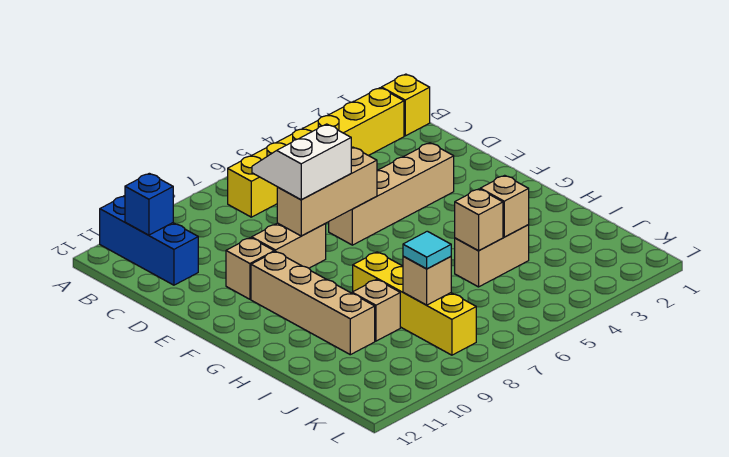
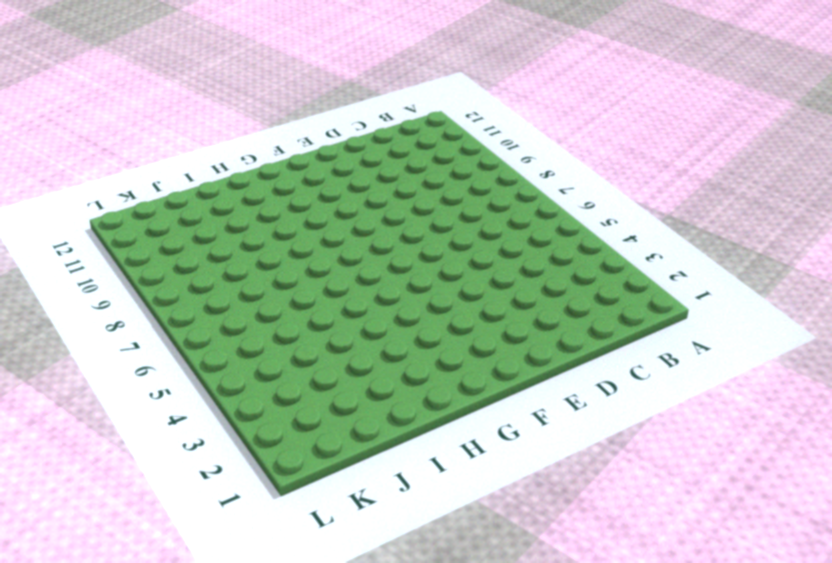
none -> blue brick A11:C11 level 1
none -> yellow brick B1 level 1
none -> yellow brick B2:B7 level 1

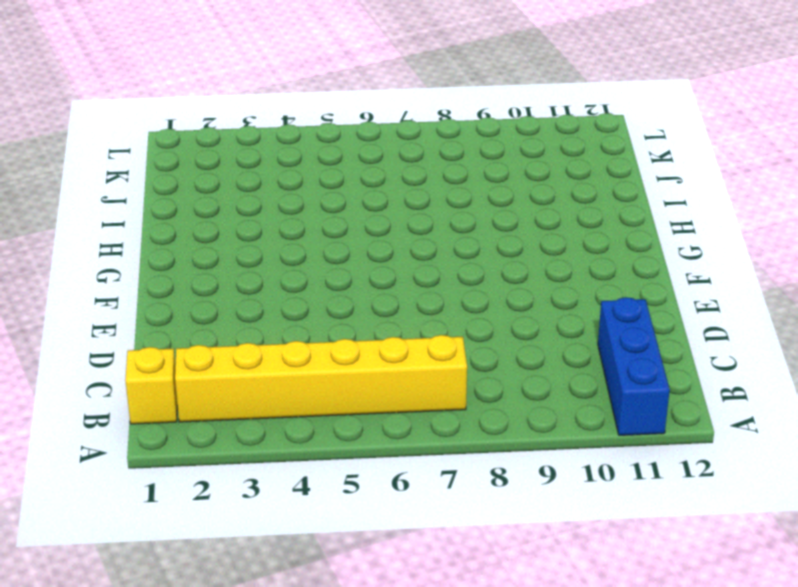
none -> tan brick E3:E6 level 1
none -> tan brick E8:E9 level 1
none -> tan brick E10 level 1

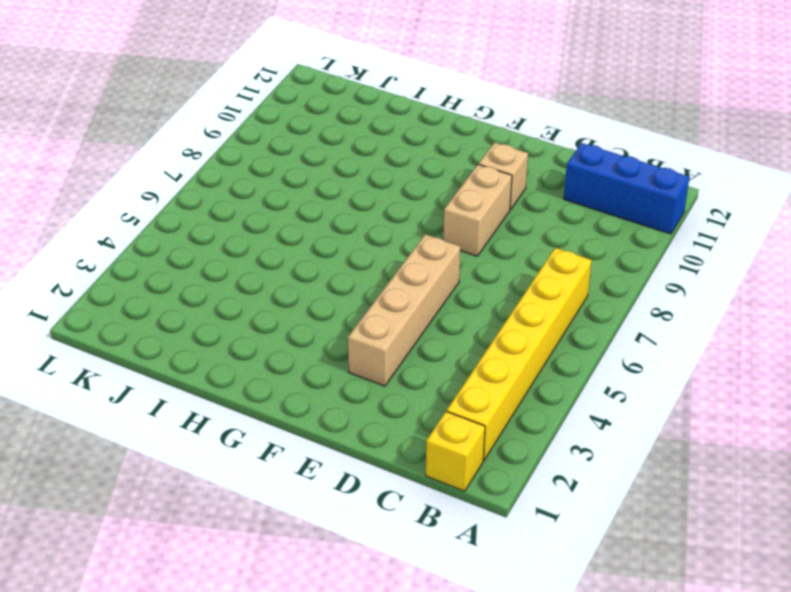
none -> tan brick F10:I10 level 1
none -> yellow brick H8:K8 level 1
none -> tan brick I4:I5 level 1

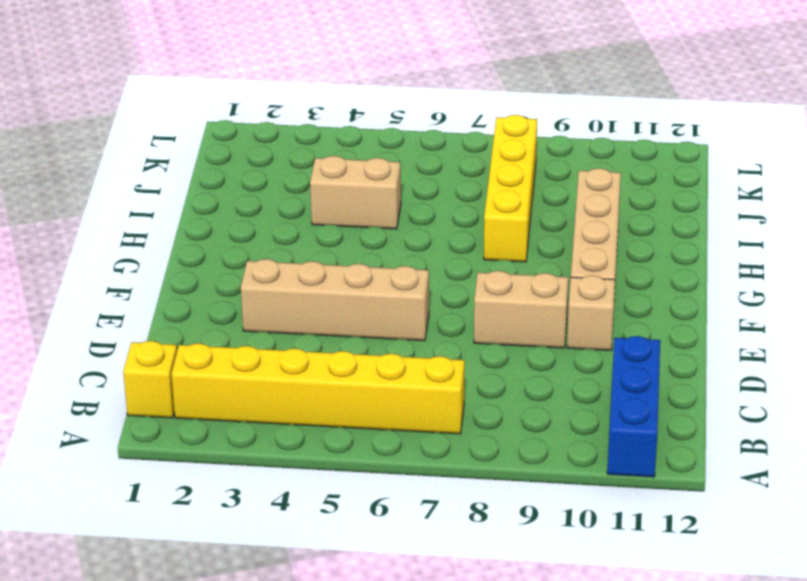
none -> tan brick I9 level 1
none -> blue brick B11 level 2
none -> tan brick E6:E8 level 2

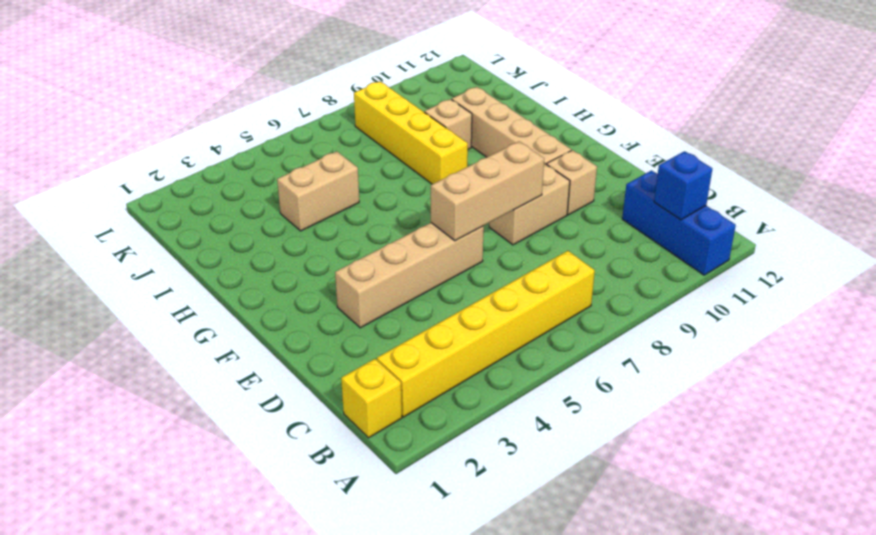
none -> tan brick I4 level 2
none -> tan brick I5 level 2
none -> tan brick J8 level 2

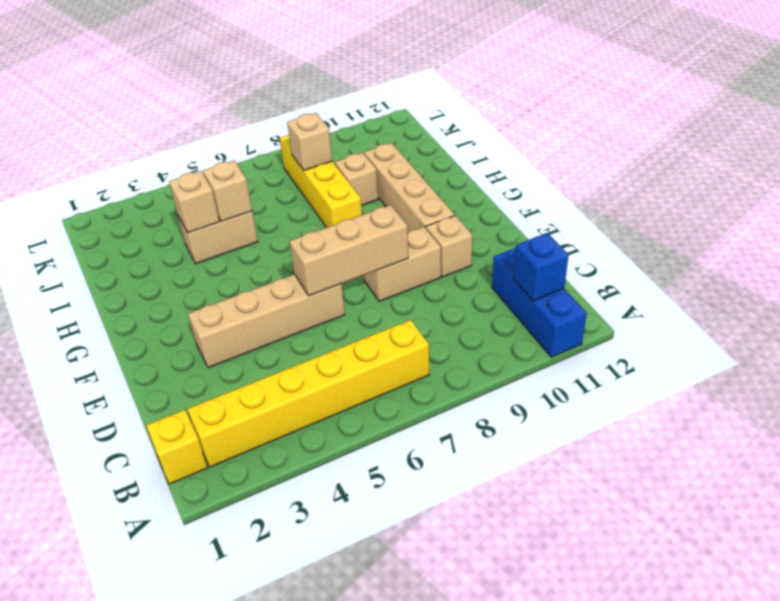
none -> white slope D7:E8 level 3 top E
none -> cyan tile J8 level 3

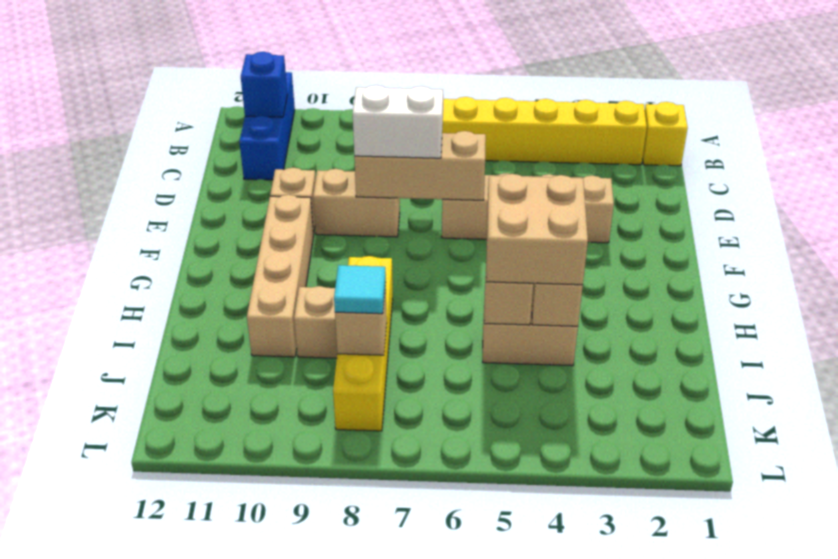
tan brick H4:I5 level 3 -> none

